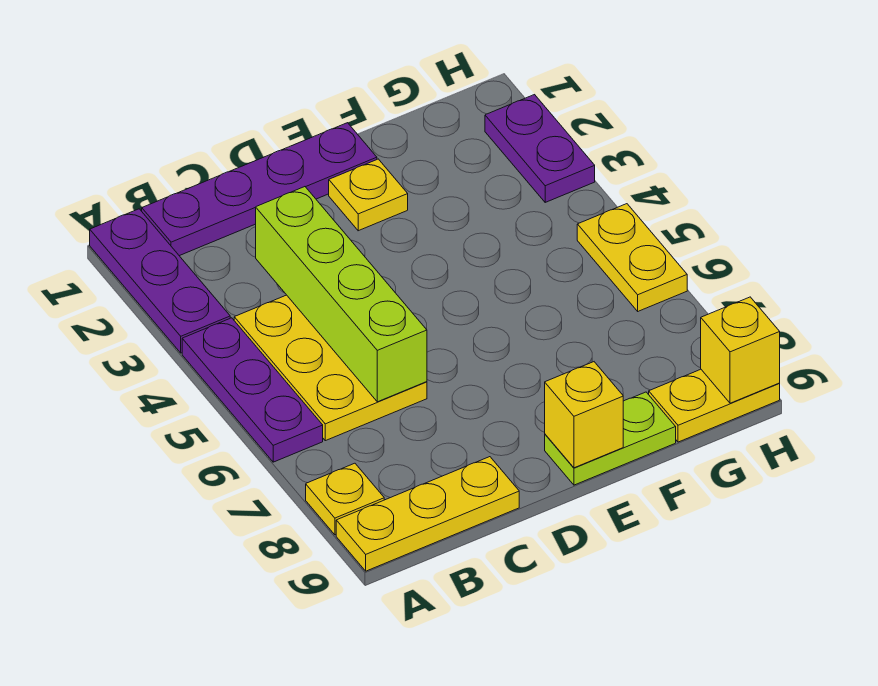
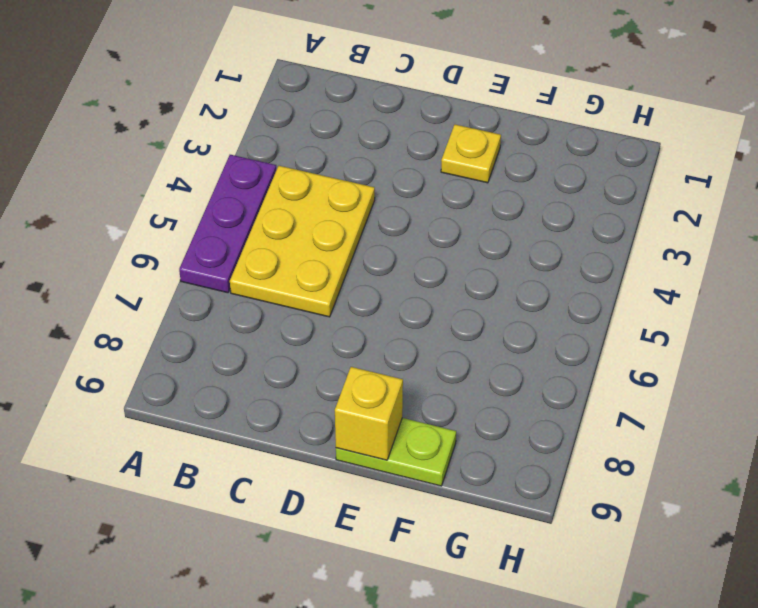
none -> purple plate A1:A3 level 1
none -> yellow plate A8 level 1
none -> yellow plate A9:C9 level 1

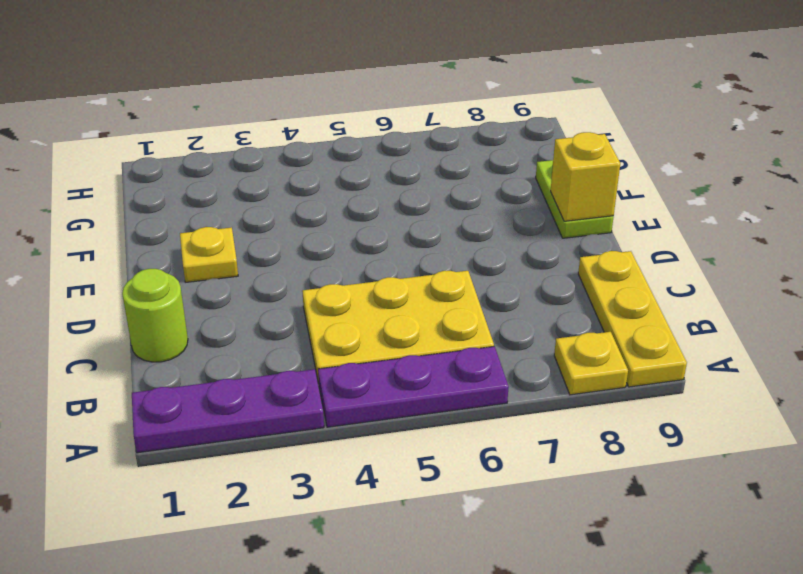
lime round brick C1 level 1 -> purple plate B1:E1 level 1
none -> yellow plate G9:H9 level 1
none -> purple plate H2:H3 level 1
none -> yellow plate H5:H6 level 1

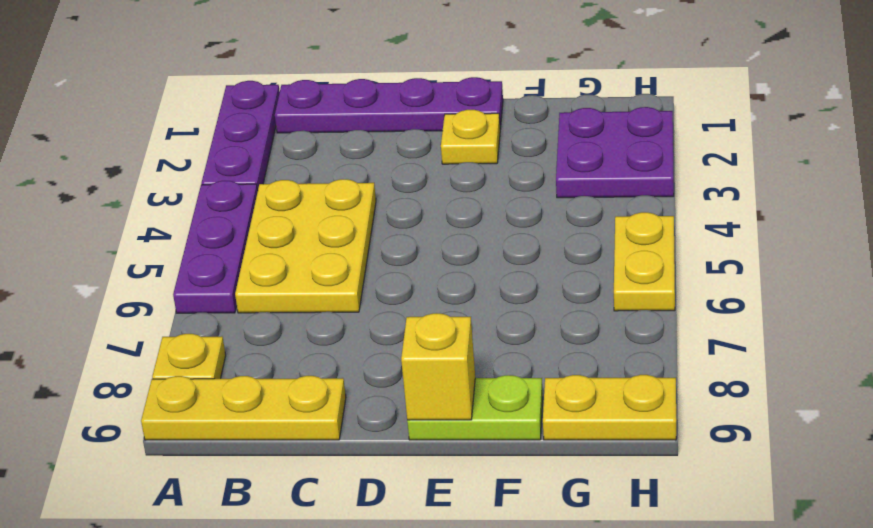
purple plate G2:H3 level 1 -> purple plate H2:H3 level 1
none -> lime brick C3:C6 level 2
none -> yellow brick H9 level 2

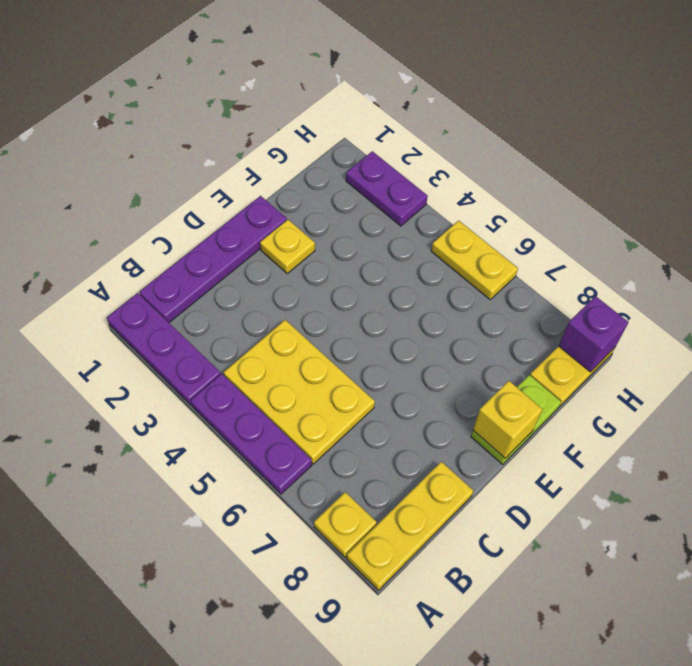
purple brick H9 level 2 -> yellow brick H9 level 2
none -> lime brick C3:C6 level 2

